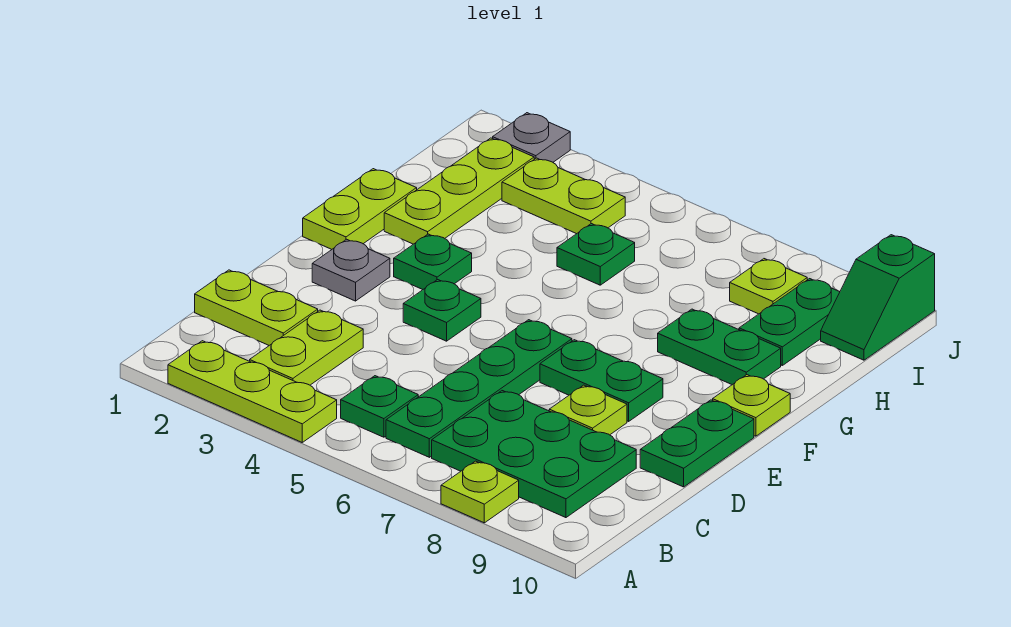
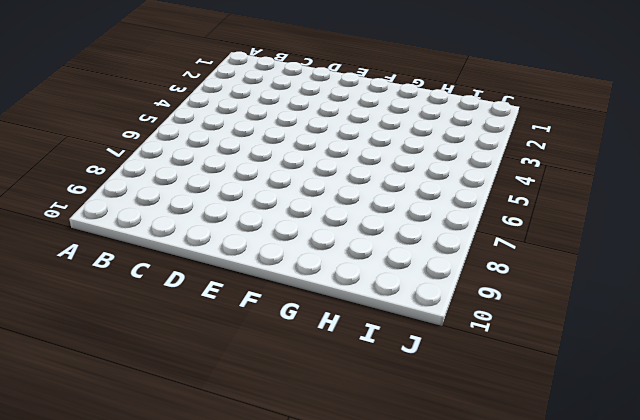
none -> lime plate A2:A4 level 1
none -> lime plate A8 level 1
none -> lime plate B3:C3 level 1

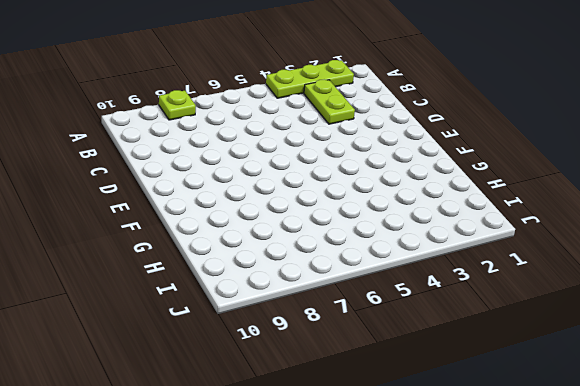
none -> green plate B5 level 1
none -> green plate B6:E6 level 1
none -> green plate B7:C9 level 1

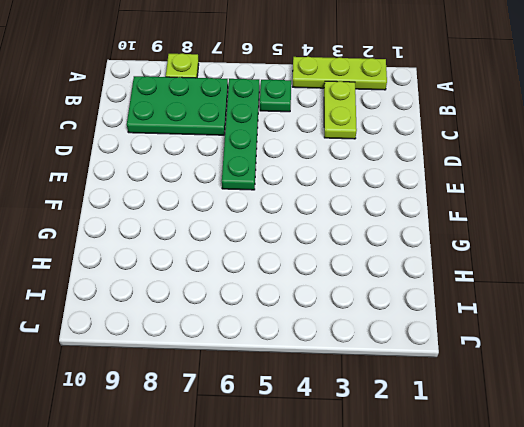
none -> lime plate C1:C2 level 1
none -> lime plate D8 level 1
none -> green plate D10:E10 level 1

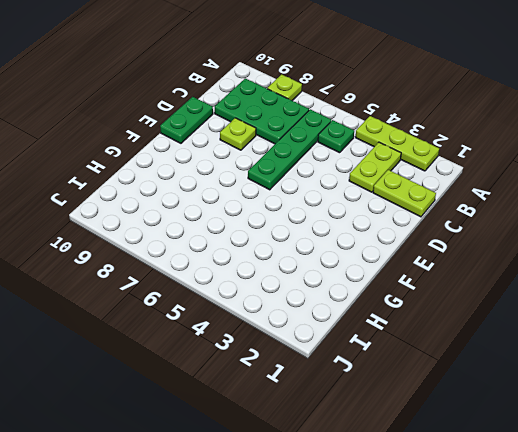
none -> grey plate E2 level 1
none -> green plate E4 level 1
none -> green plate E7:E8 level 1

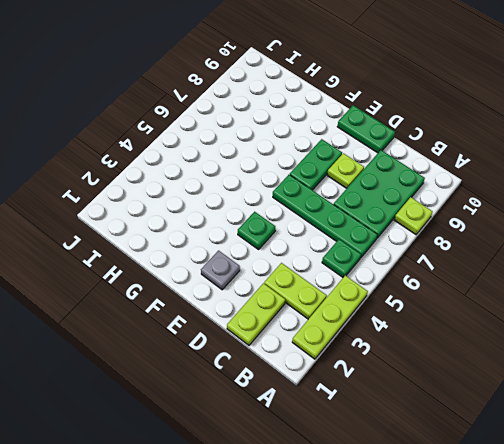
none -> lime plate F1:G1 level 1
none -> green plate F3 level 1
none -> lime plate F10 level 1

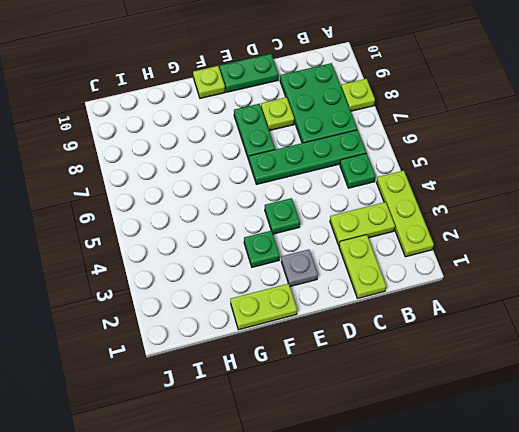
none -> lime plate G2:I2 level 1
none -> green plate G8:G9 level 1
none -> green plate H5 level 1

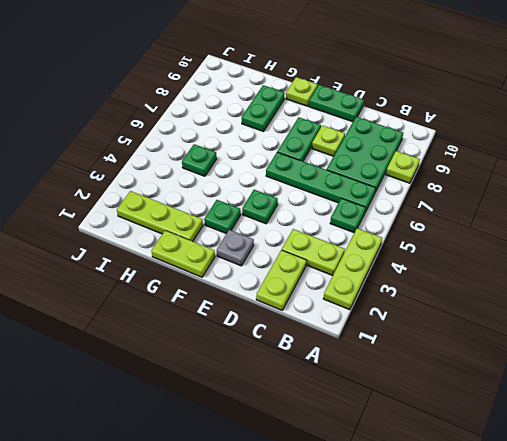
none -> green plate H9:I9 level 1
none -> lime plate I3:I4 level 1
none -> lime plate I8 level 1

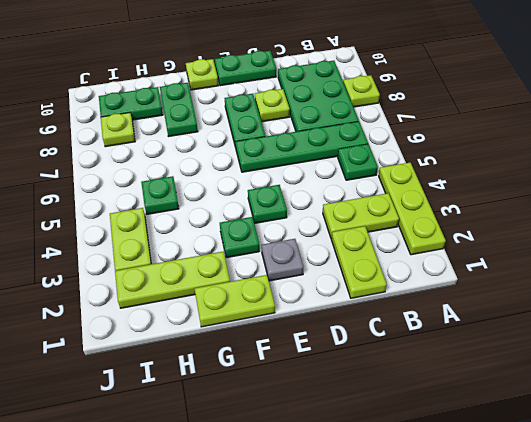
none -> green slope I10:J10 level 1 top J
none -> grey plate J2 level 1

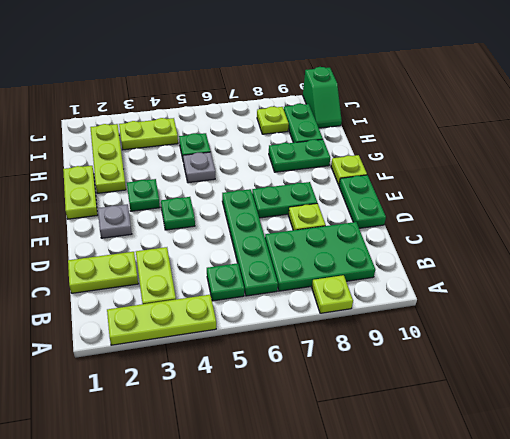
grey plate G5 level 1 -> grey plate J2 level 1

